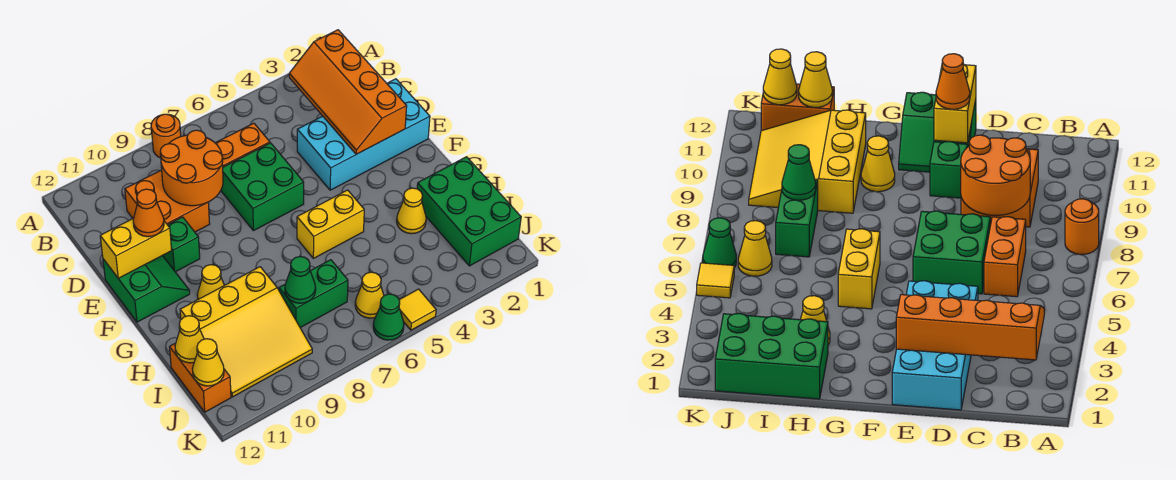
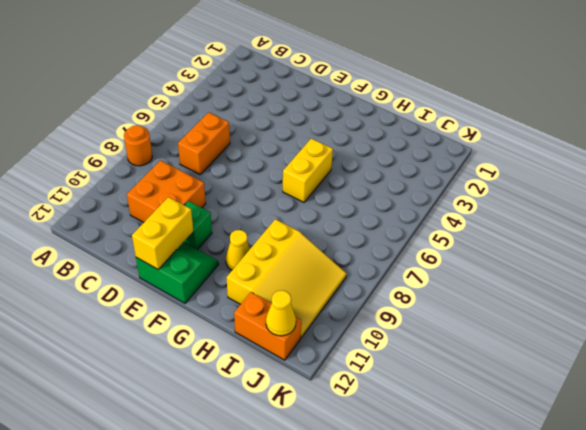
none -> cyan brick D1:E4 level 1
none -> green brick D6:E7 level 1
none -> green brick H1:J2 level 1

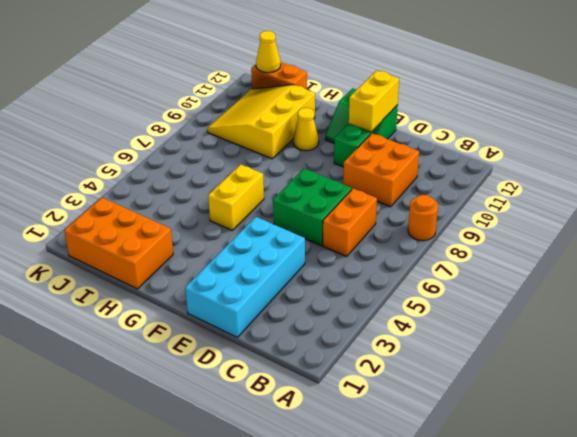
orange brick H1:J2 level 1 -> green brick H1:J2 level 1
none -> yellow cone H3 level 1
none -> green brick I7:I8 level 1
none -> yellow cone J6 level 1

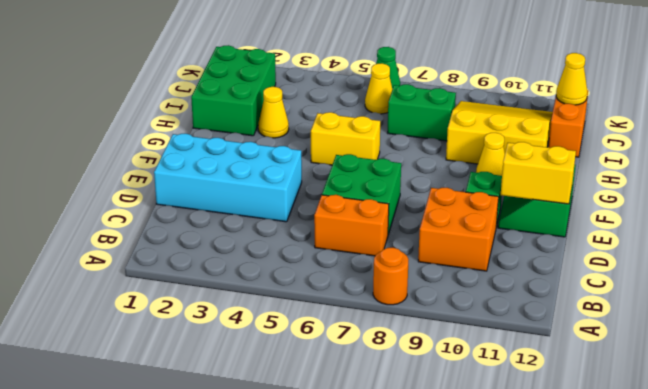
none -> yellow tile K5 level 1
none -> orange slope B2:E3 level 2 top 2
none -> orange round brick C8:D9 level 2

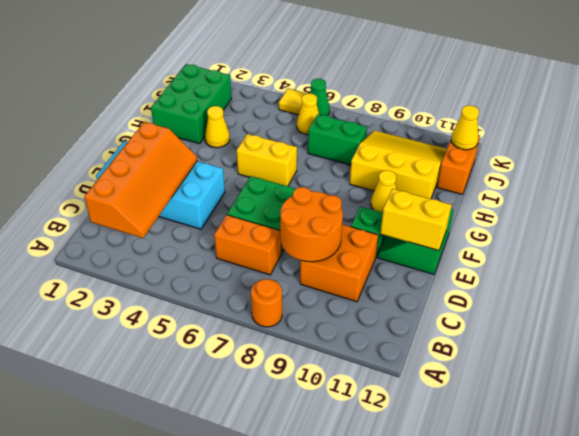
none -> green cone I8 level 2
none -> yellow cone I12 level 2
none -> orange cone E11 level 3

